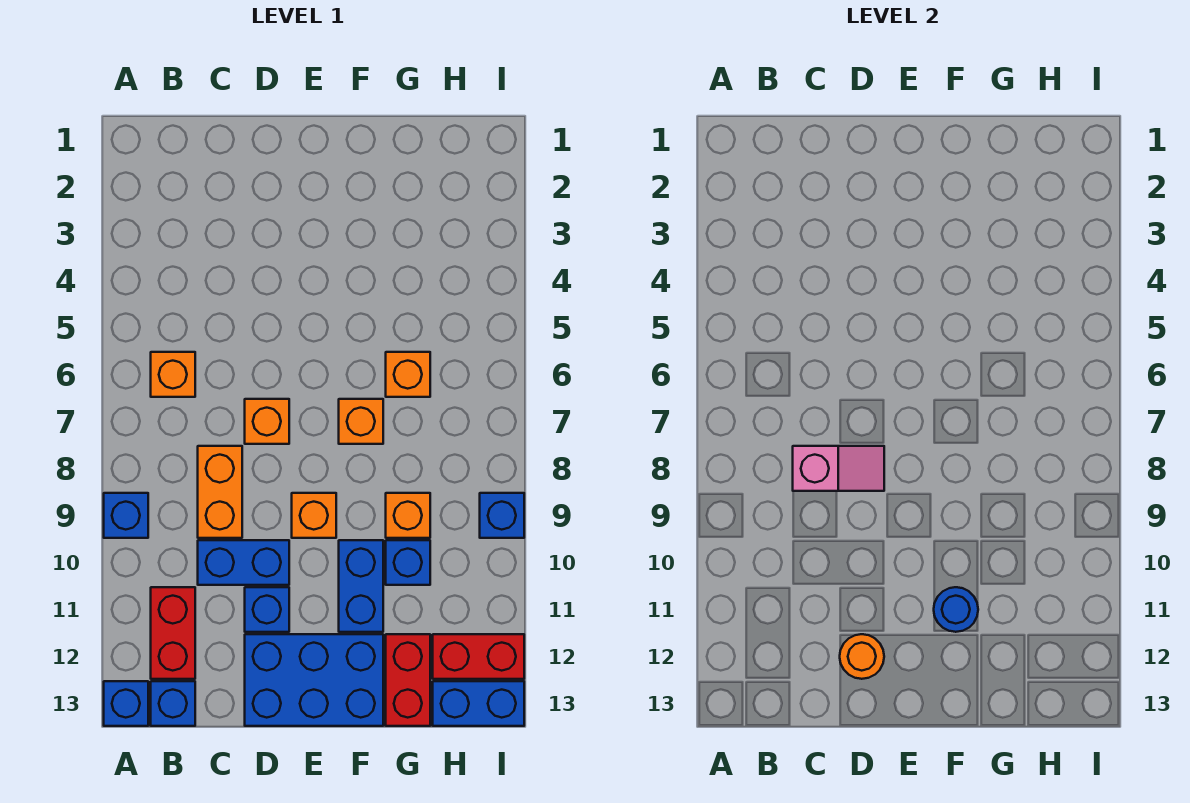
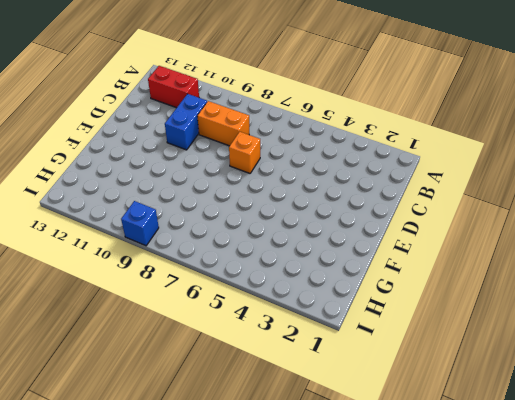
none -> blue brick A9 level 1
none -> blue brick A13 level 1
none -> orange brick B6 level 1

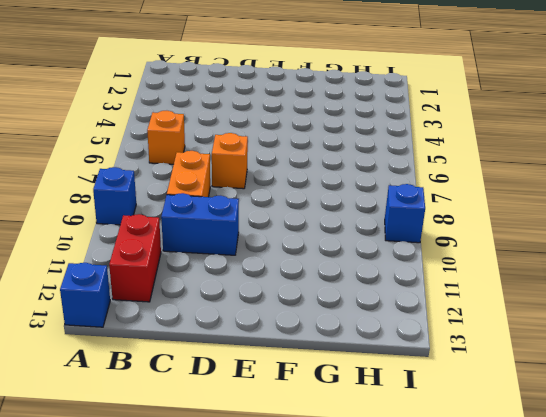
none -> blue brick B13 level 1
none -> blue brick D11 level 1
none -> blue brick D12:F13 level 1

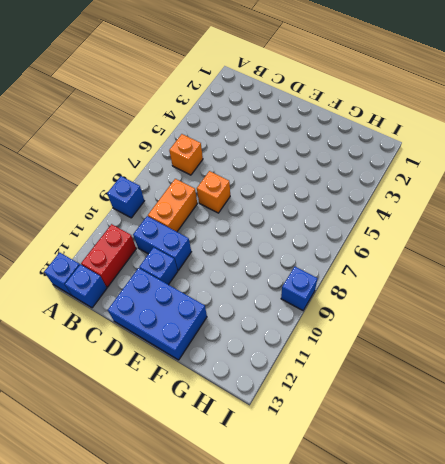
none -> orange brick E9 level 1
none -> orange brick F7 level 1
none -> blue brick F10:F11 level 1

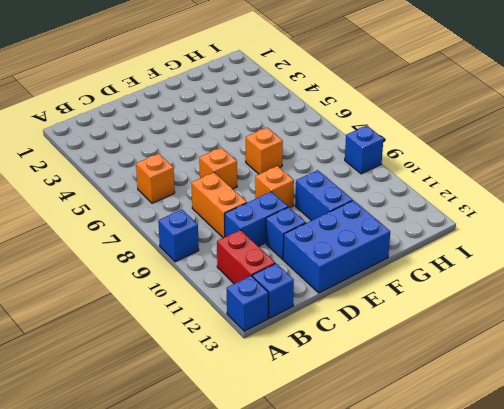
none -> orange brick G6 level 1
none -> orange brick G9 level 1
none -> blue brick G10 level 1

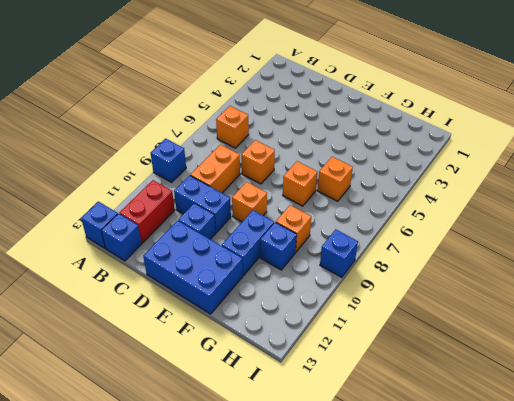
none -> red brick G12:G13 level 1
none -> red brick H12:I12 level 1
none -> blue brick H13:I13 level 1

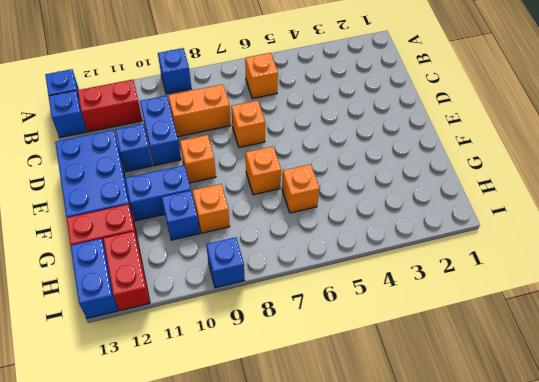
none -> pink slope C8:D8 level 2 top C
none -> orange round brick D12 level 2
none -> blue round brick F11 level 2

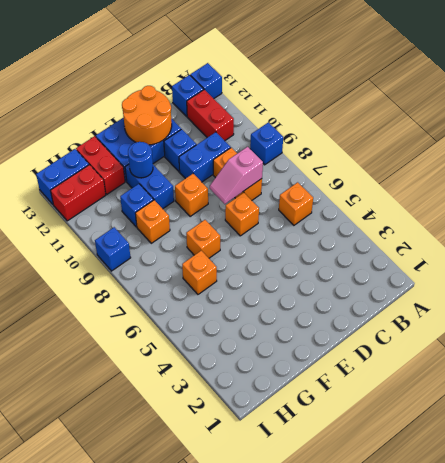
orange round brick D12:E13 level 2 -> orange round brick D12 level 2

